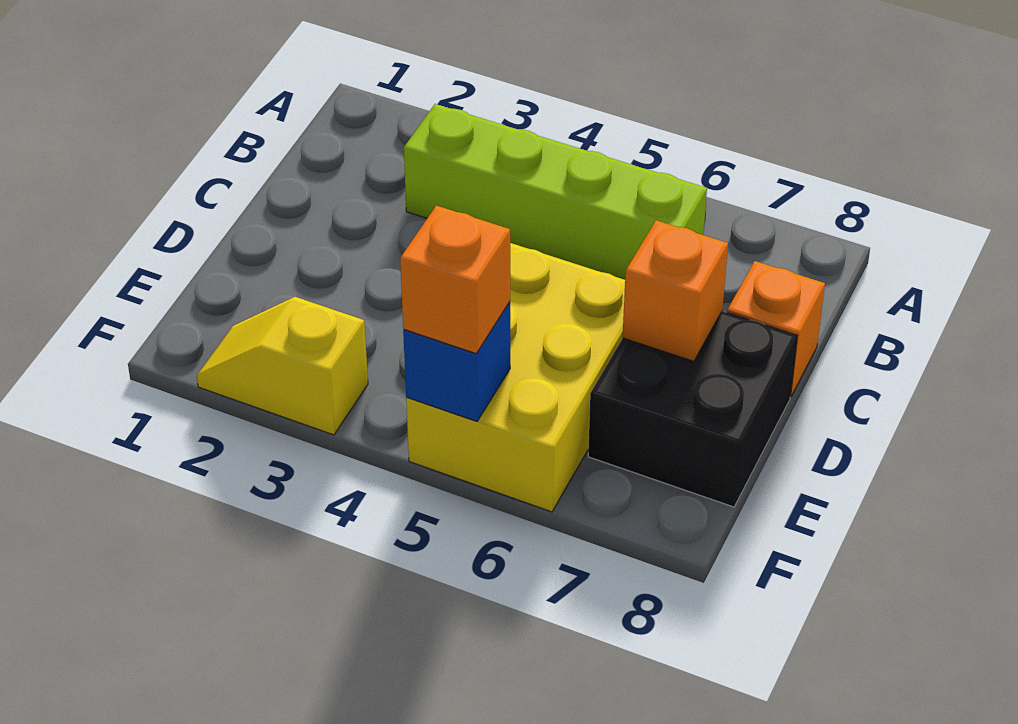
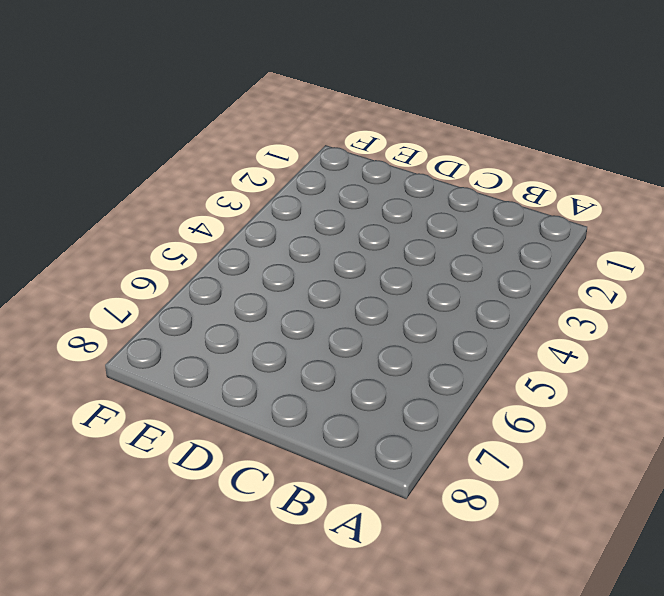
none -> lime brick B3:B6 level 1
none -> orange brick C8 level 1

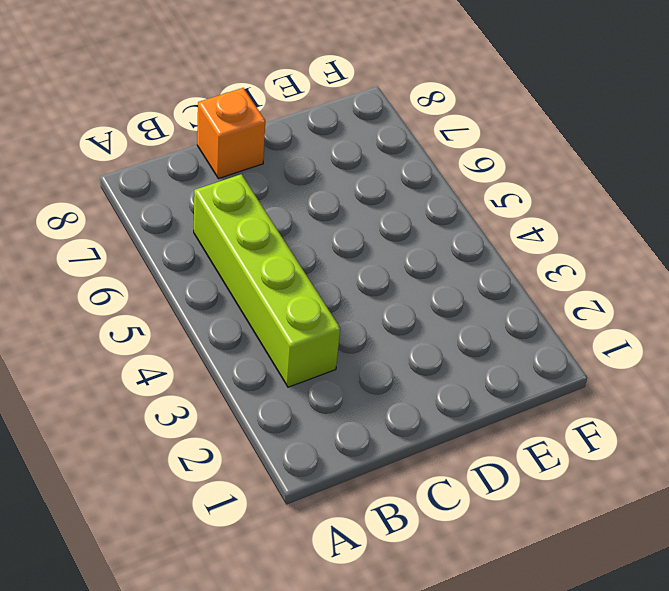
none -> yellow brick D5:F6 level 1
none -> black brick D7:E8 level 1

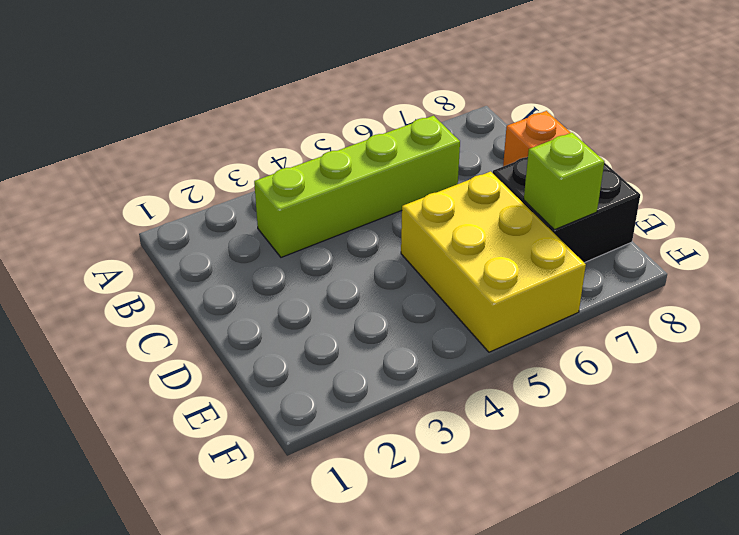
lime brick E7 level 2 -> none
none -> yellow slope F2:F3 level 1 top 3
none -> orange brick D7 level 2

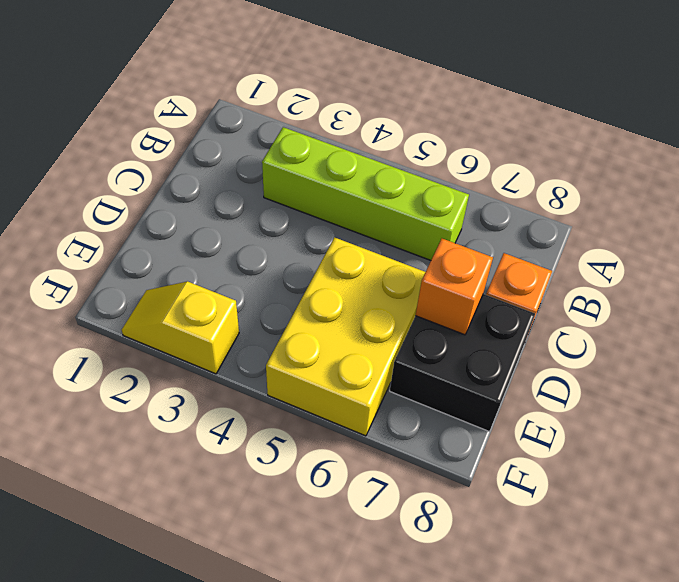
none -> blue brick F5 level 2
none -> orange brick F5 level 3

